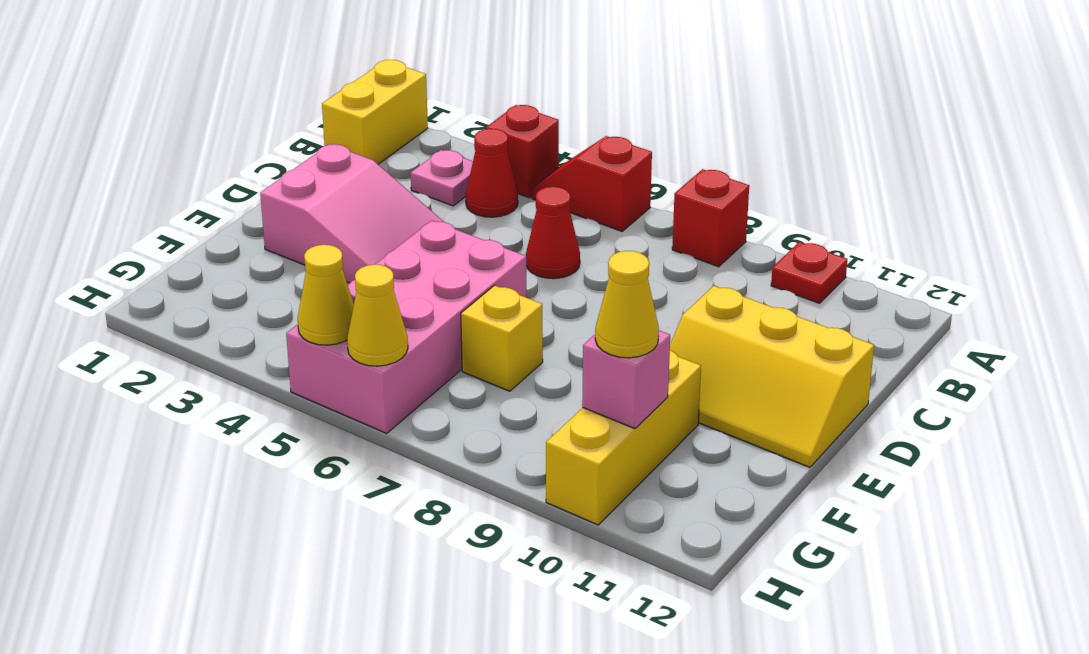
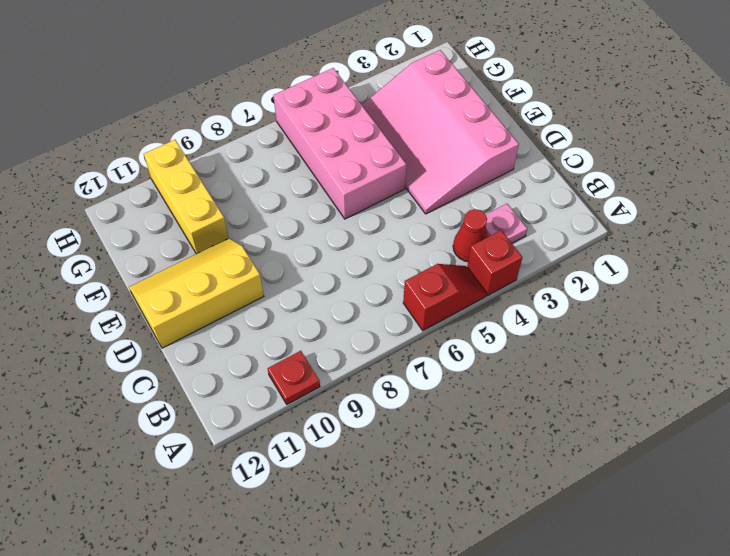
pink slope D2:G4 level 1 top 2 -> pink slope D2:E4 level 1 top 2
none -> yellow brick A1:B1 level 1
none -> red brick A8 level 1
none -> red cone C6 level 1

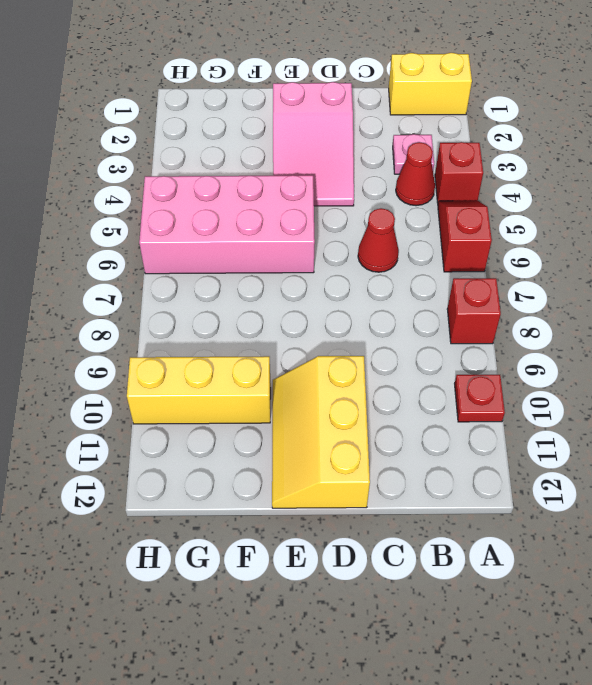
none -> yellow brick F7 level 1
none -> pink brick G10 level 2
none -> yellow cone H5 level 2

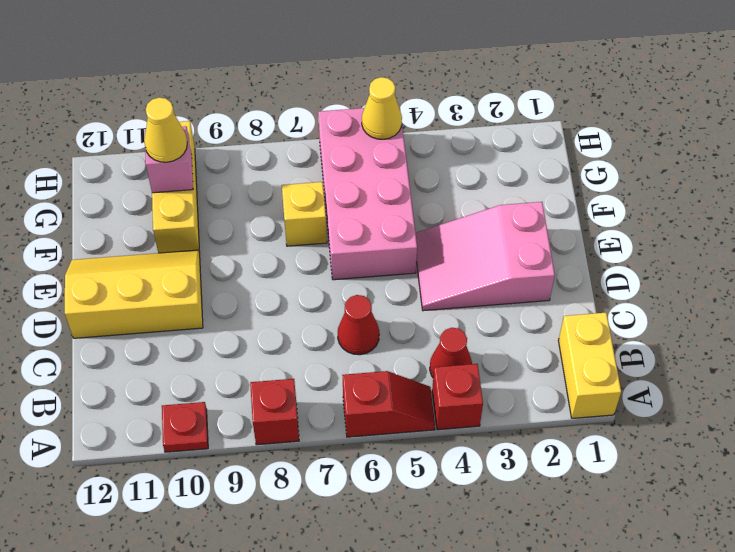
none -> pink plate B3 level 1
none -> yellow cone H6 level 2

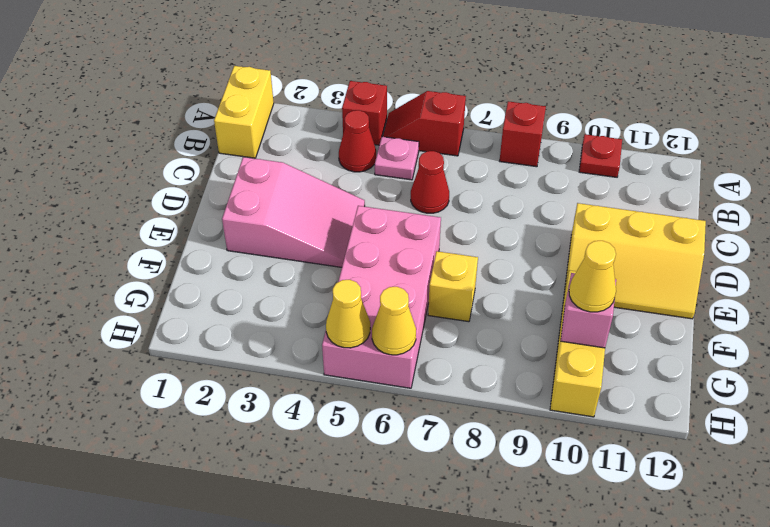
pink plate B5 level 1 -> pink plate B3 level 1

